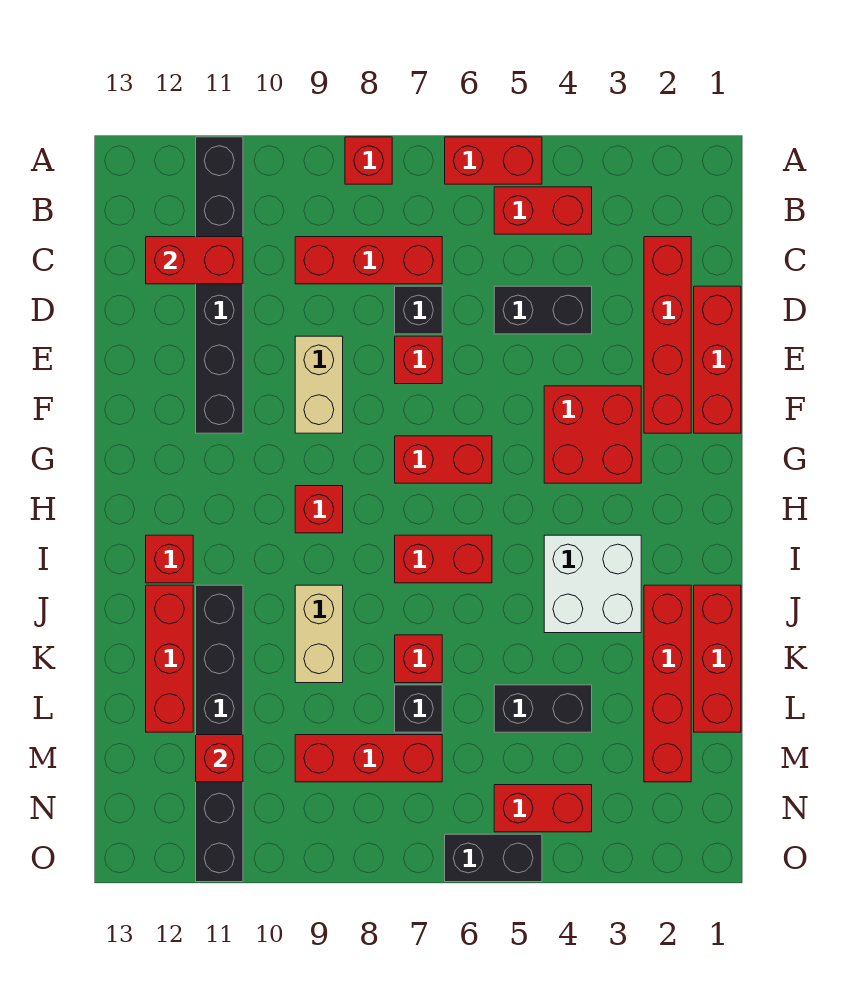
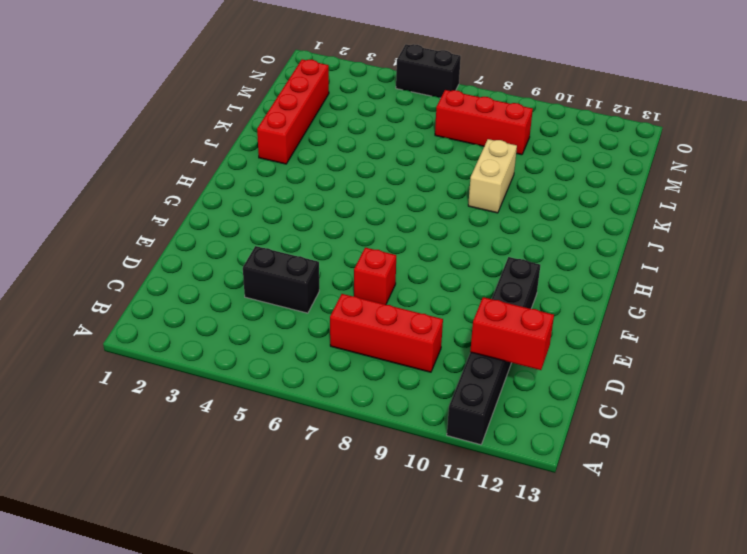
none -> red brick A5:A6 level 1
none -> red brick A8 level 1
none -> red brick B4:B5 level 1
none -> red brick C2:F2 level 1

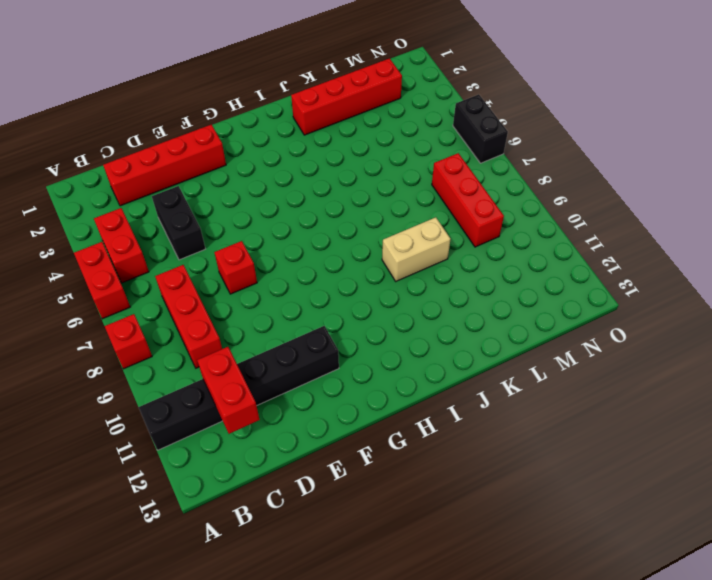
none -> red brick D1:F1 level 1
none -> black brick D7 level 1
none -> tan brick E9:F9 level 1
none -> red brick F3:G4 level 1

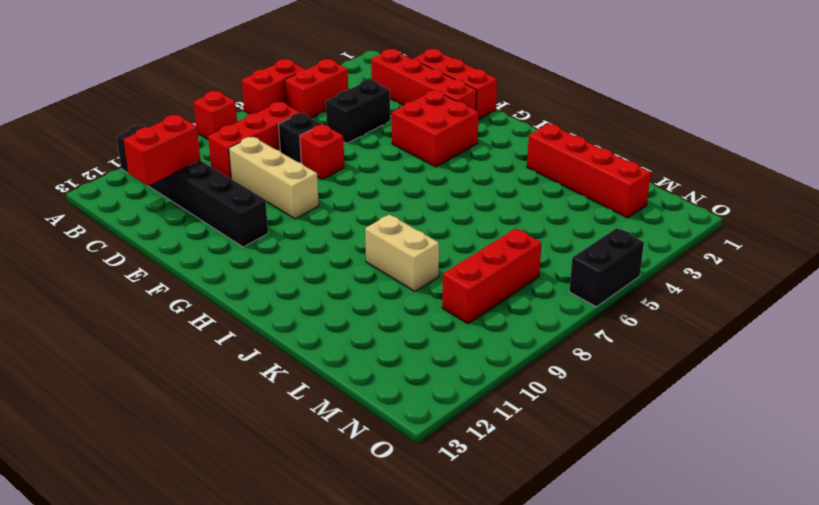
tan brick D9:F9 level 1 -> tan brick E9:F9 level 1
none -> red brick G6:G7 level 1
none -> red brick H9 level 1
none -> white brick I3:J4 level 1
none -> red brick I6:I7 level 1

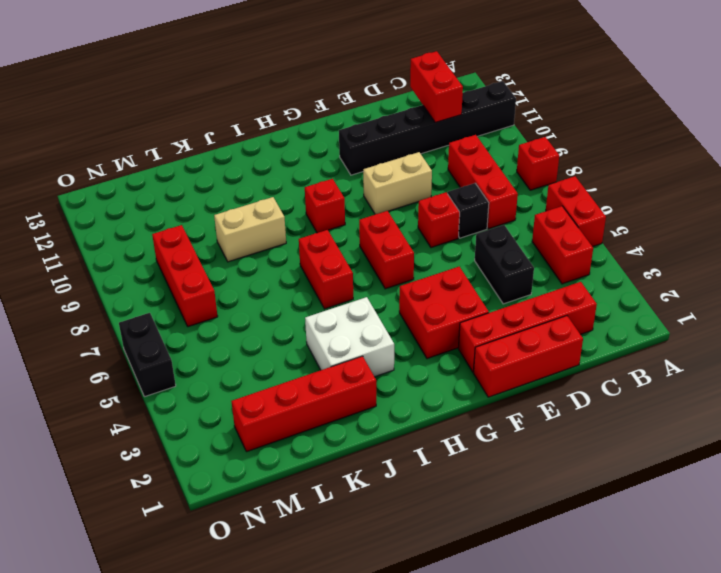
none -> red brick I12 level 1
none -> red brick J1:L1 level 1
none -> black brick J11:O11 level 1
none -> red brick J12:L12 level 1

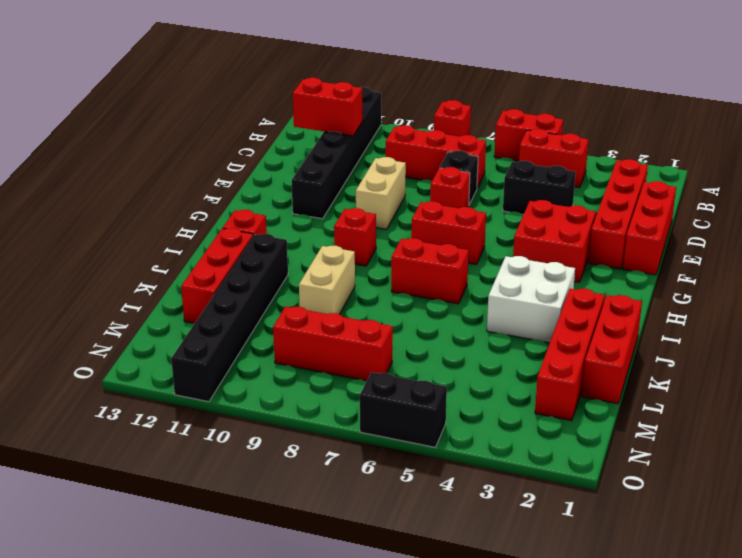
none -> red brick K7 level 1
none -> black brick L4:L5 level 1
none -> black brick L7 level 1
none -> red brick N4:N5 level 1

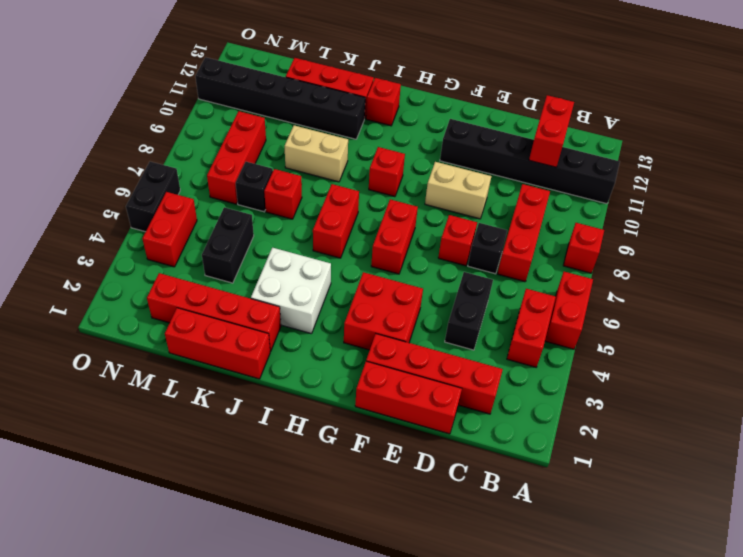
none -> red brick M11 level 2

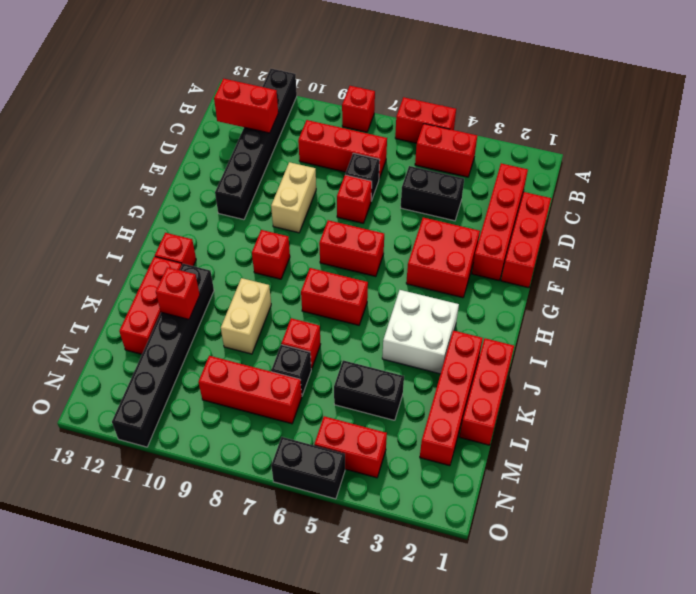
red brick K11 level 2 -> red brick M11 level 2

